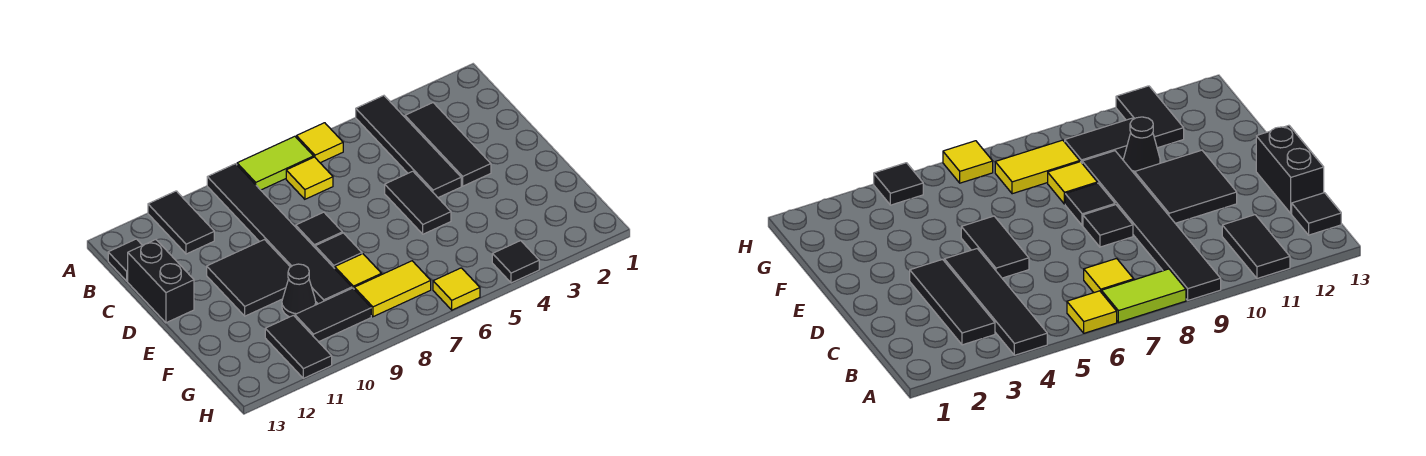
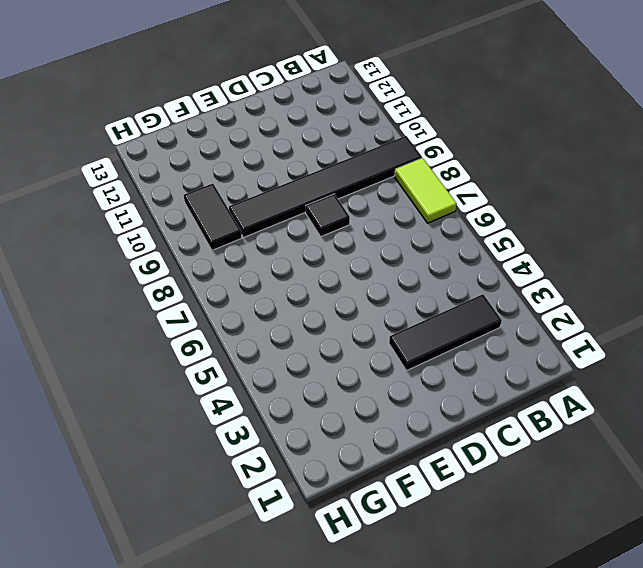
none -> black tile A4:D4 level 1
none -> yellow tile A6 level 1
none -> black tile A11:B11 level 1

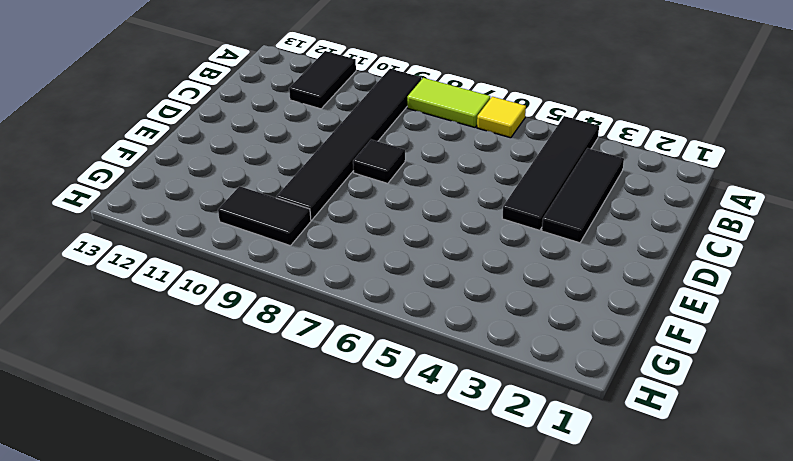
none -> yellow tile B7 level 1
none -> black tile B13 level 1
none -> black brick C13:D13 level 1

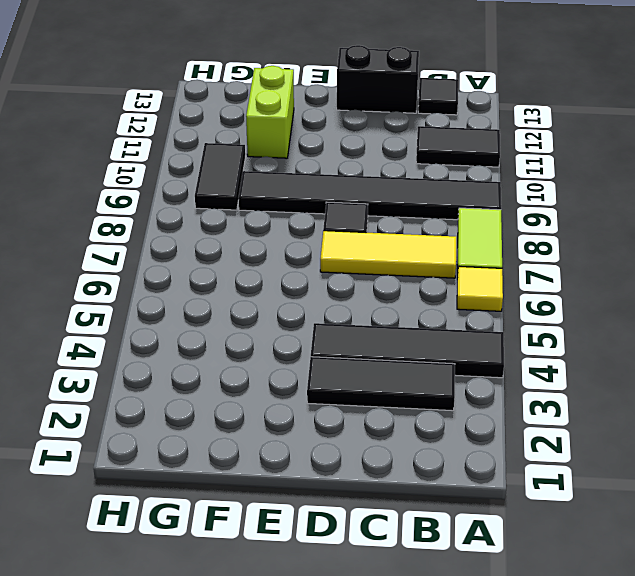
yellow tile B7:D7 level 1 -> yellow tile B7 level 1
lime brick F11:F12 level 1 -> none
none -> black tile D5:E5 level 1
none -> black tile D10:E11 level 1
none -> black tile E8 level 1

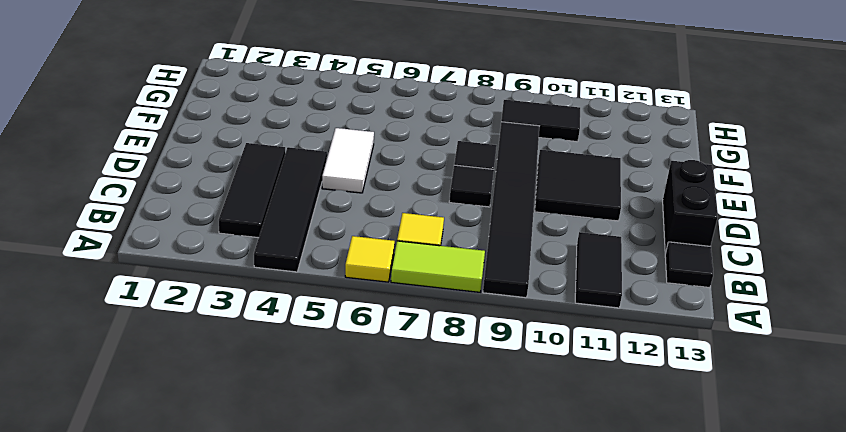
white tile D5:E5 level 1 -> black tile D5:E5 level 1
none -> yellow tile F8 level 1
none -> black cone F10 level 1
none -> yellow tile G7:G8 level 1

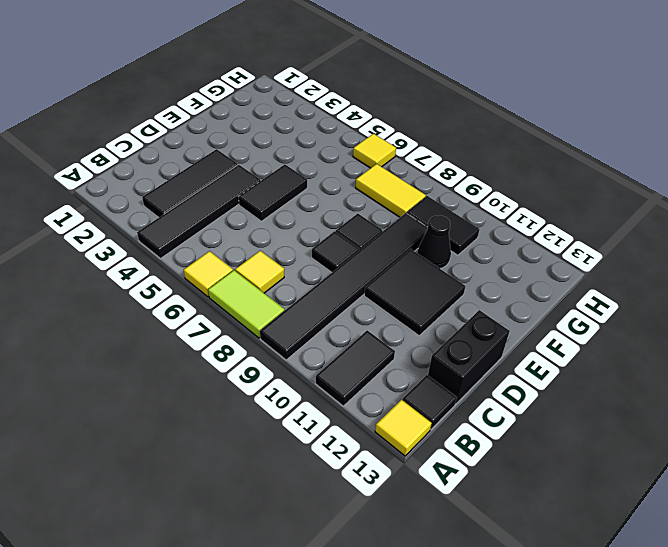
yellow tile A13 level 1 -> yellow tile F8 level 1
none -> black tile G11:H11 level 1
none -> black tile H4 level 1

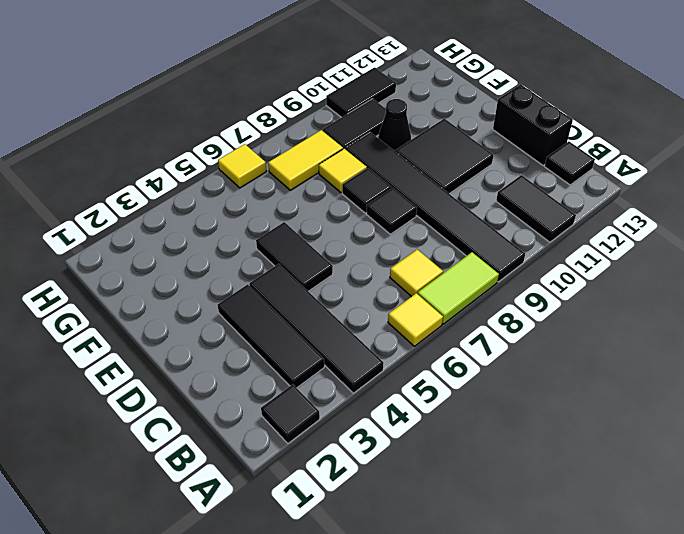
black tile A2 level 1 -> black tile H4 level 1
black tile H10:H11 level 1 -> black tile G11:H11 level 1

